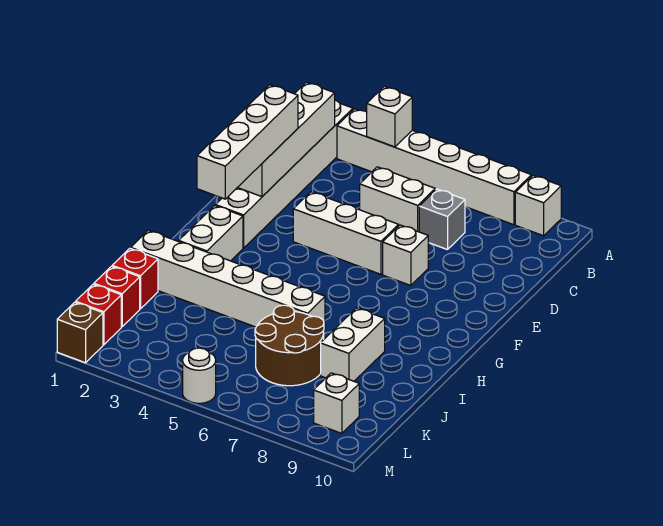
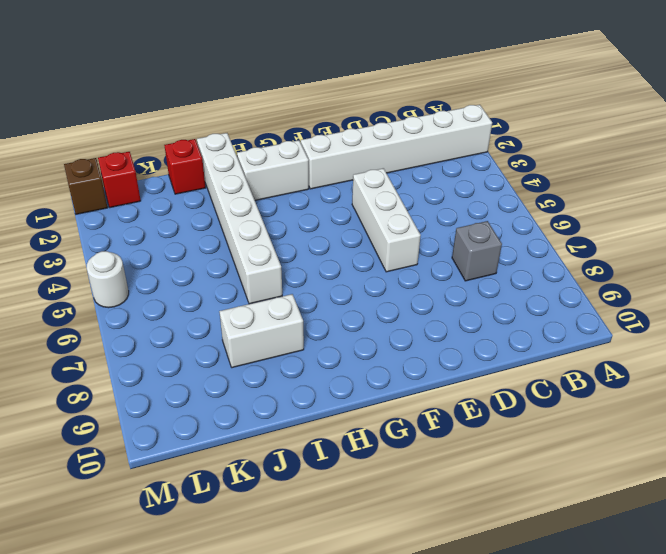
none -> white brick A3:A8 level 1
none -> white brick A9 level 1
none -> white brick C5:C6 level 1

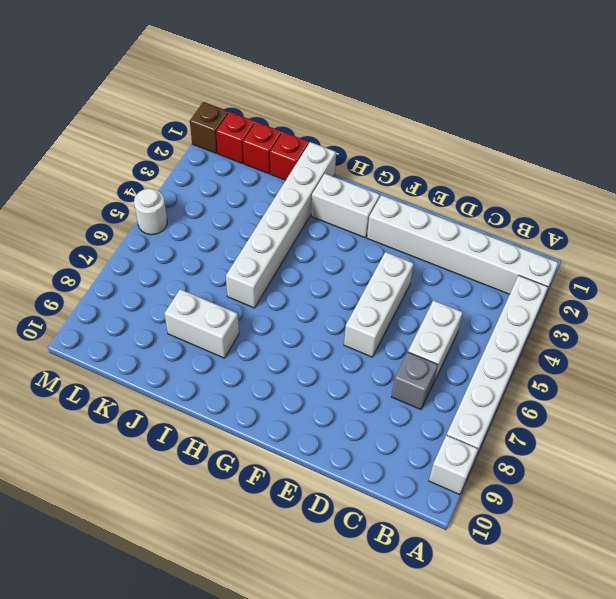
none -> white brick E7 level 1
none -> brown round brick J6:K7 level 1
none -> white brick L9 level 1

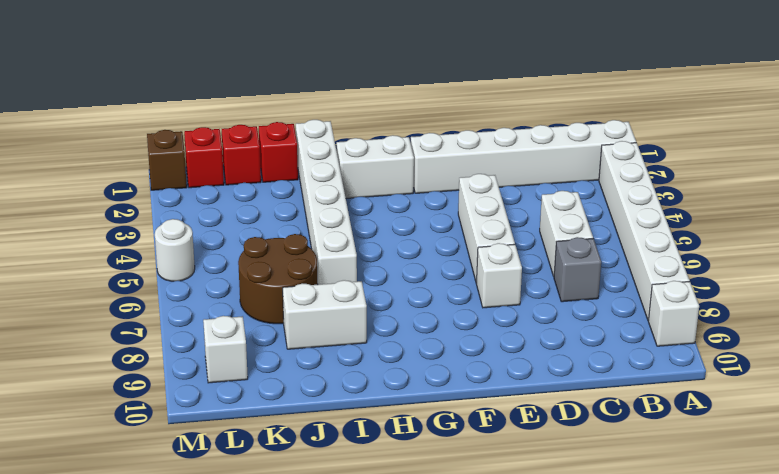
none -> white brick A4 level 2
none -> white brick B2:E2 level 2
none -> white brick D2:G2 level 3

